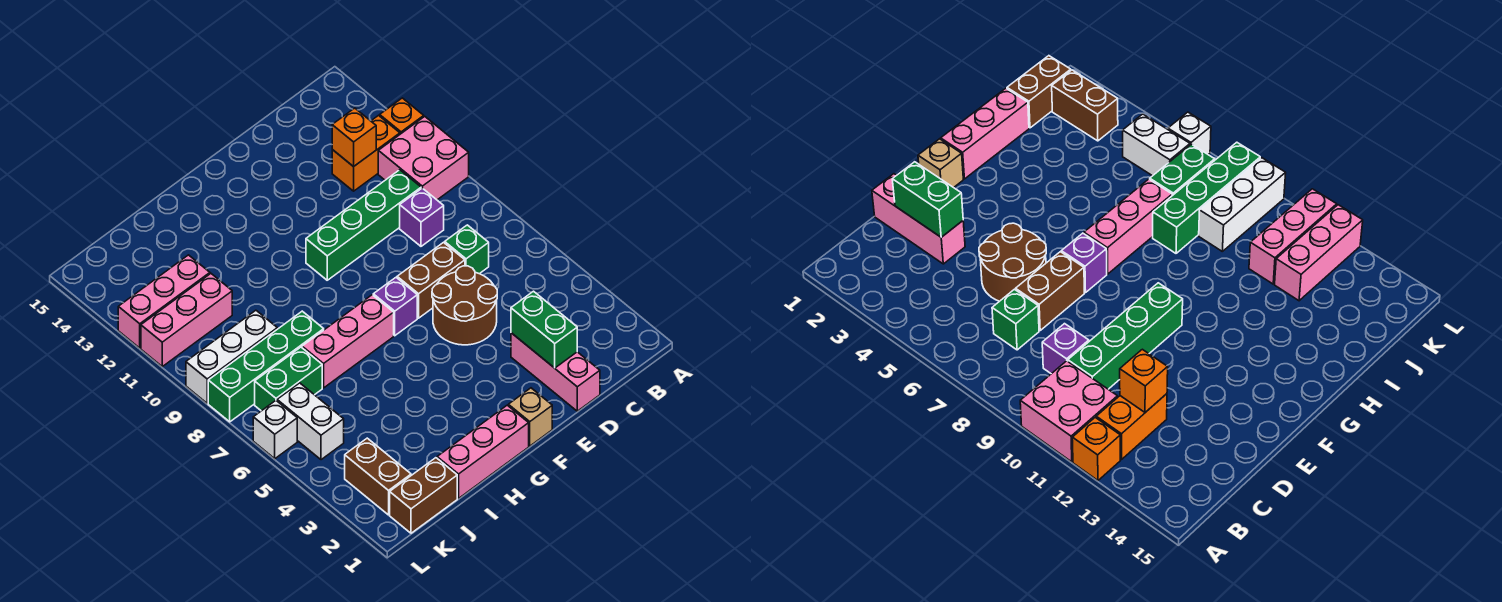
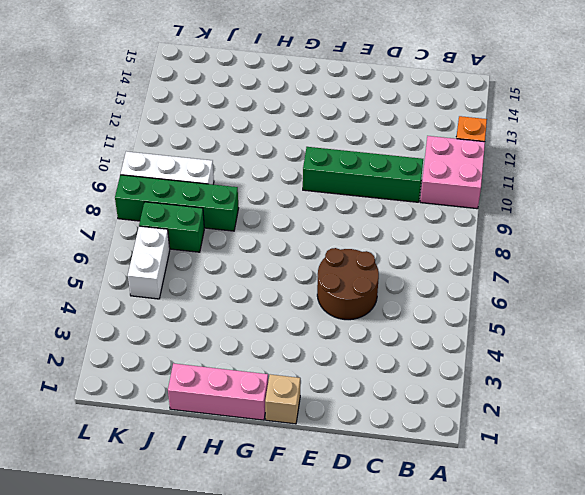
none -> orange brick B12:C12 level 1
none -> green brick C7 level 1
none -> purple brick C9 level 1

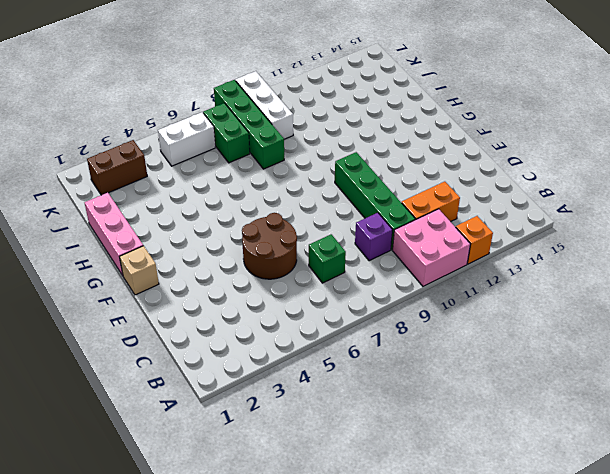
orange brick C11:C12 level 1 -> orange brick B12:C12 level 1
none -> pink brick D1:D3 level 1
none -> brown brick D7:E7 level 1
none -> purple brick F7 level 1

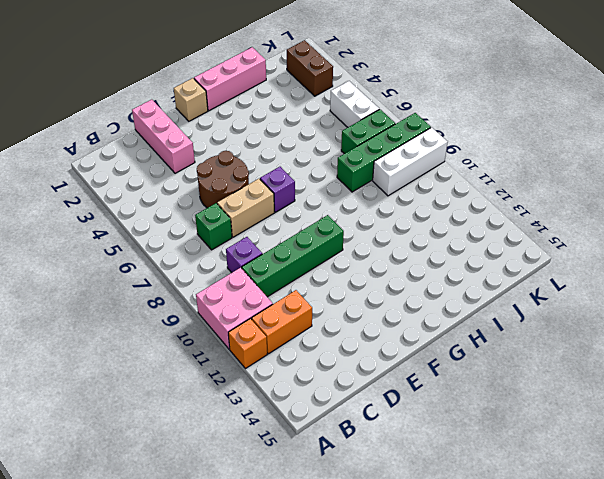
tan brick D7:E7 level 1 -> brown brick D7:E7 level 1
none -> pink brick G7:I7 level 1
none -> brown brick J1:K1 level 1
none -> pink brick J11:L11 level 1

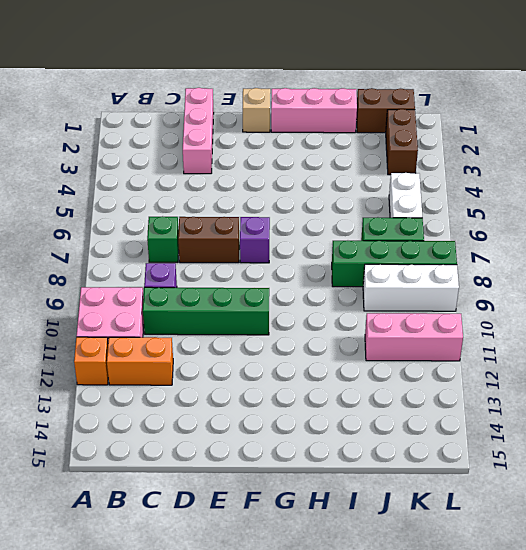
none -> brown round brick D5:E6 level 1
none -> pink brick G7:I7 level 1
none -> pink brick J12:L12 level 1

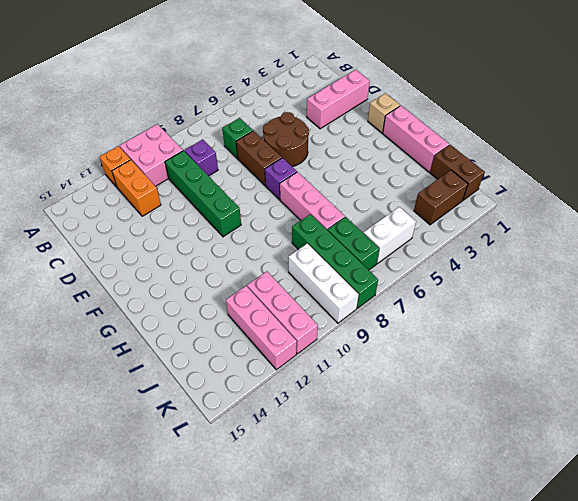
none -> white brick L6 level 1
none -> orange brick C12 level 2
none -> green brick D2:D3 level 2

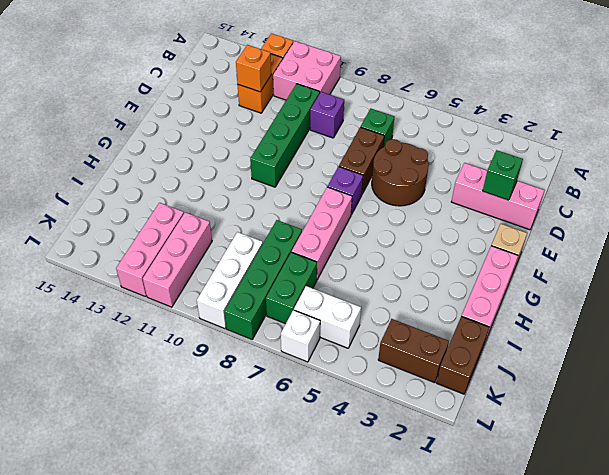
green brick D2 level 2 -> green brick D2:D3 level 2

